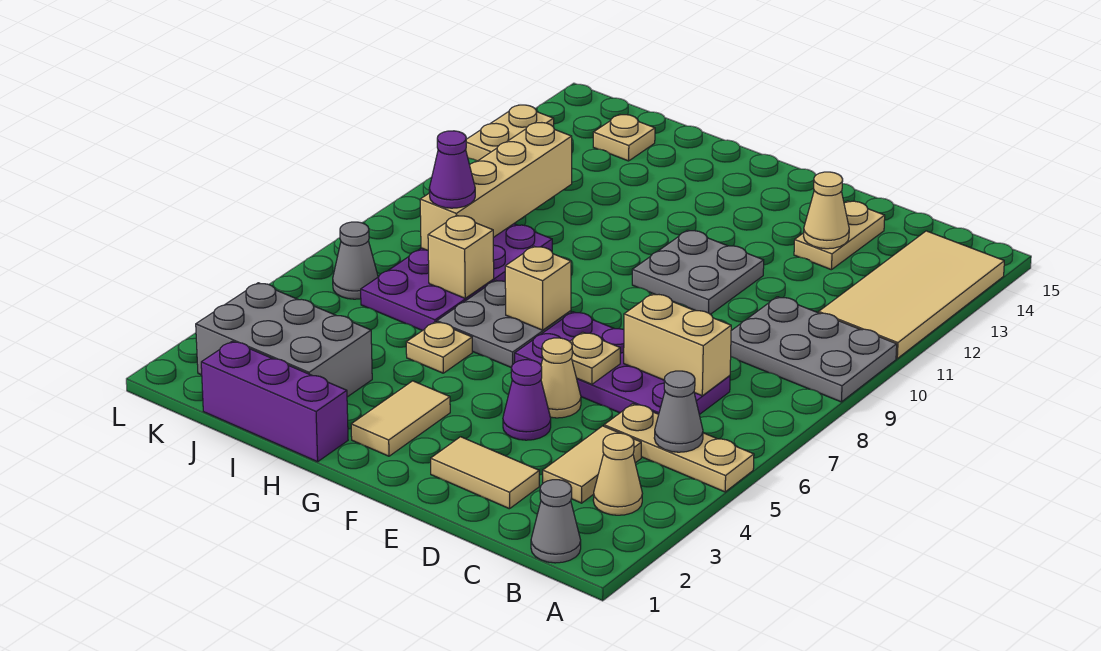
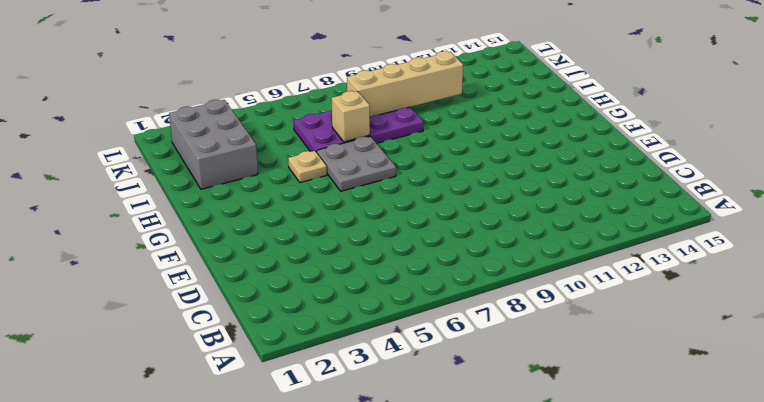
none -> tan plate A5:C5 level 1
none -> grey plate A9:C10 level 1
none -> tan tile A11:B14 level 1

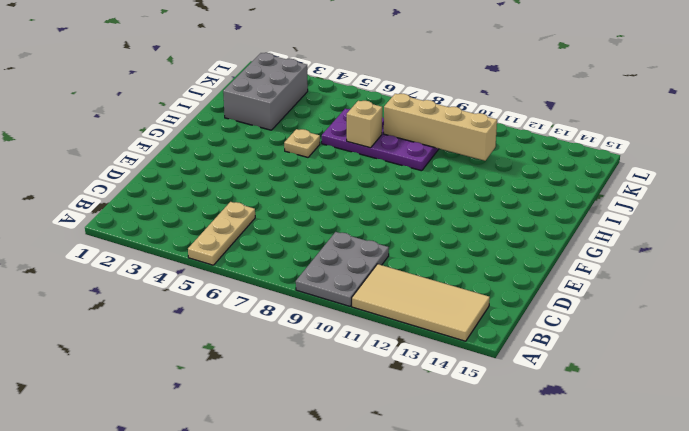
none -> grey cone B1 level 1
none -> tan cone B3 level 1
none -> tan tile C3:C4 level 1

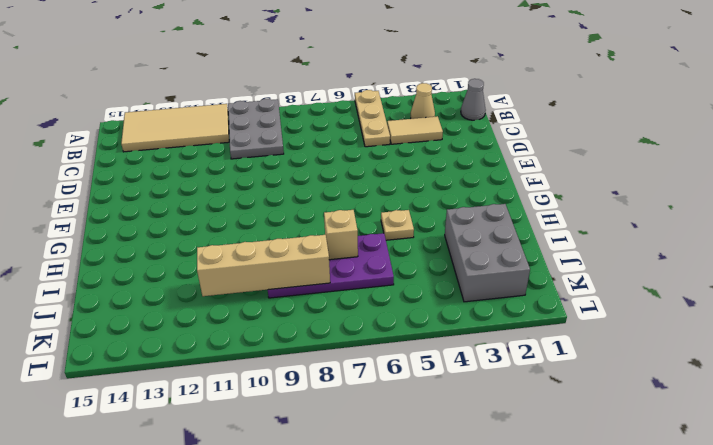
none -> purple plate C6:F7 level 1
none -> tan tile D2:E2 level 1
none -> tan plate D13:D14 level 1

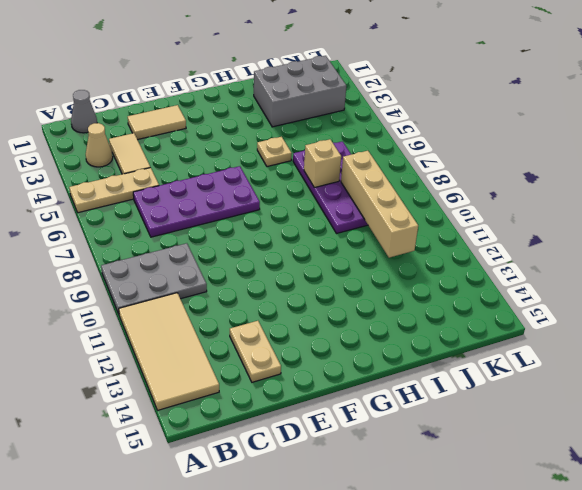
none -> purple cone E4 level 1
none -> tan cone E5 level 1
none -> grey plate E10:F11 level 1

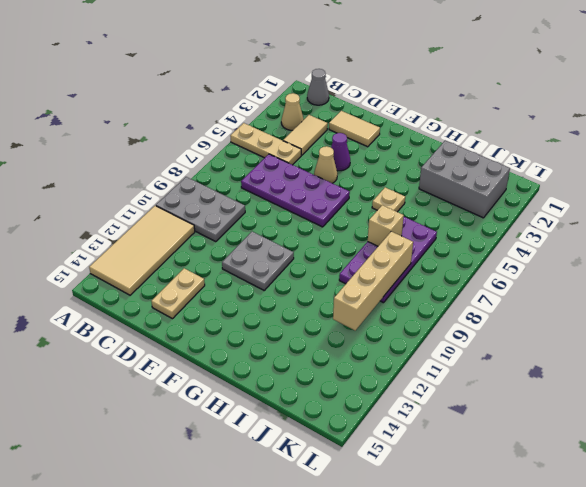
none -> tan tile G2:G3 level 1
none -> grey plate G6:H7 level 1
none -> purple brick H1:J1 level 1

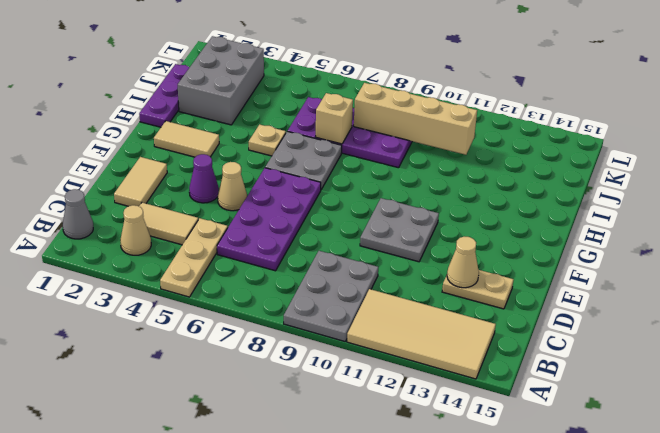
purple plate H1:J1 level 1 -> purple brick H1:J1 level 1
none -> tan plate J14 level 1
none -> grey cone K6 level 1
none -> tan plate L12:L13 level 1

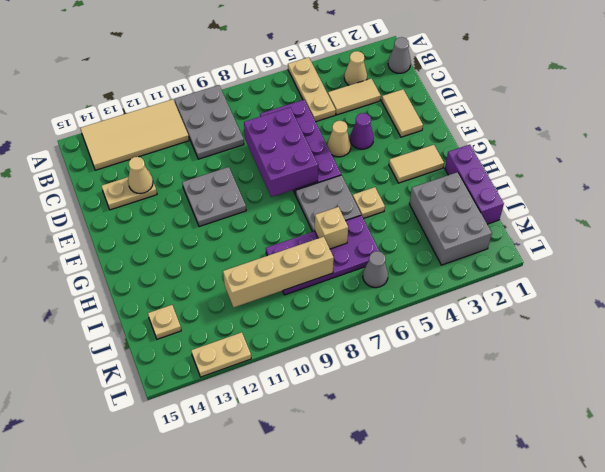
purple brick D7:F8 level 2 -> tan brick C7:D7 level 2
none -> grey cone B5 level 2
none -> tan plate E6 level 2
none -> tan brick G7 level 2

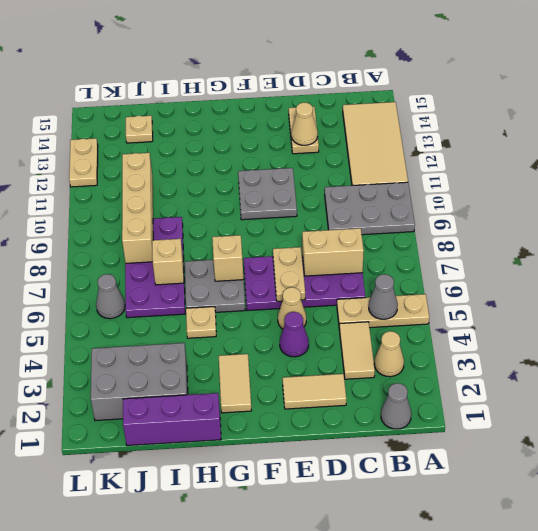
tan plate E6:E7 level 2 -> tan plate E6 level 2
none -> purple cone J8 level 3

